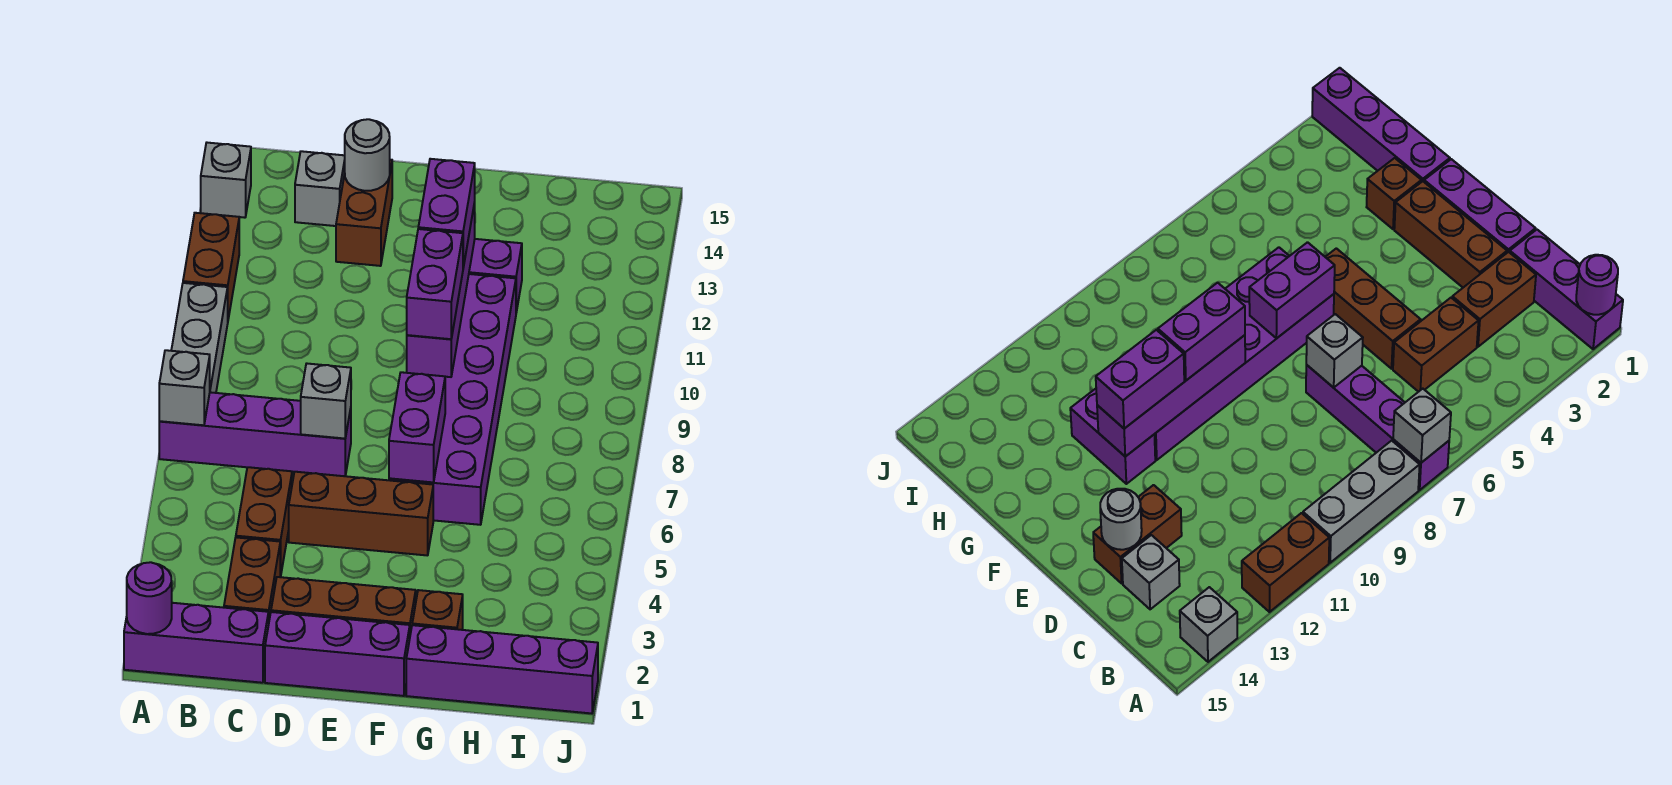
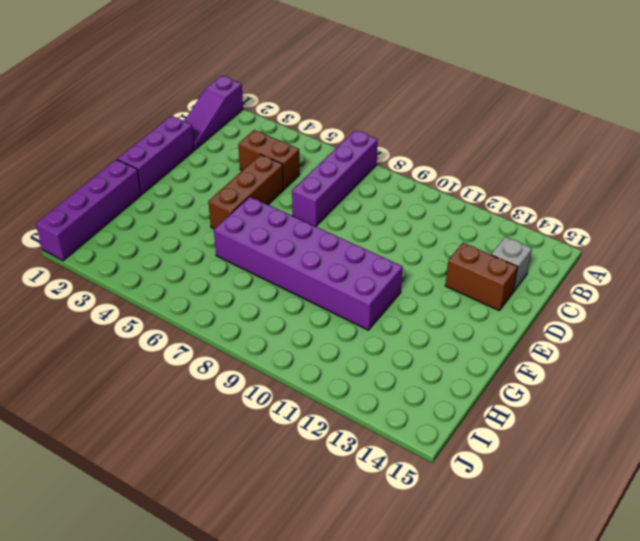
purple slope A1:C1 level 1 top A -> purple brick A1:C1 level 1
none -> grey brick A8:A10 level 1
none -> brown brick A11:A12 level 1
none -> grey brick A14 level 1

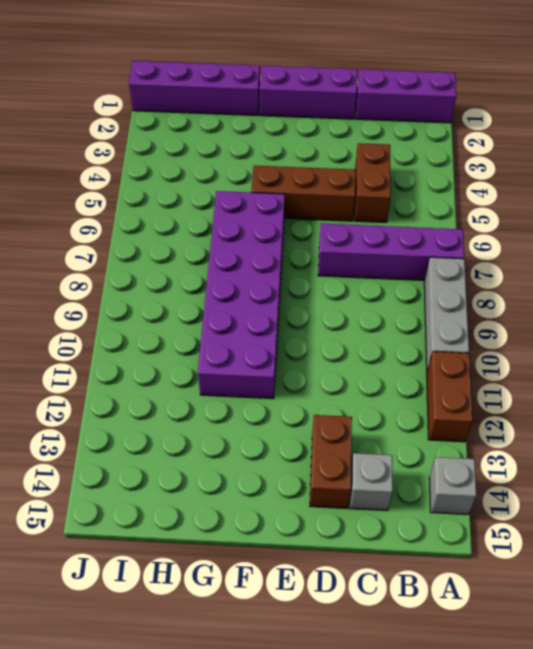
none -> brown brick C2:C3 level 1
none -> brown brick D2:F2 level 1
none -> purple brick F12:G12 level 1

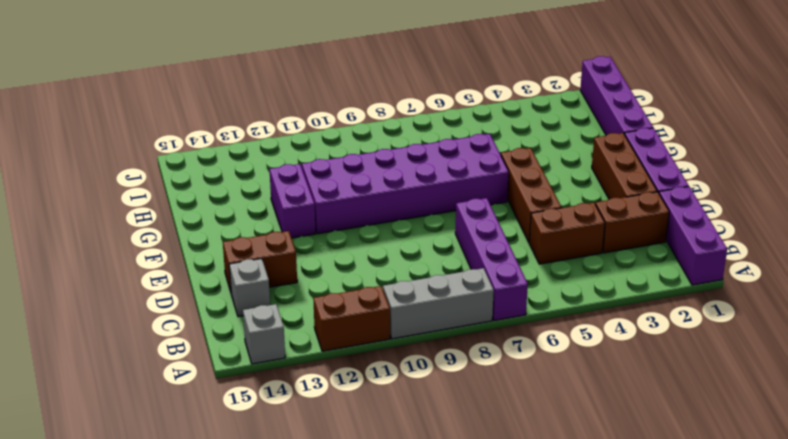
none -> brown brick G2 level 1
none -> purple round brick A1 level 2
none -> grey brick A7 level 2

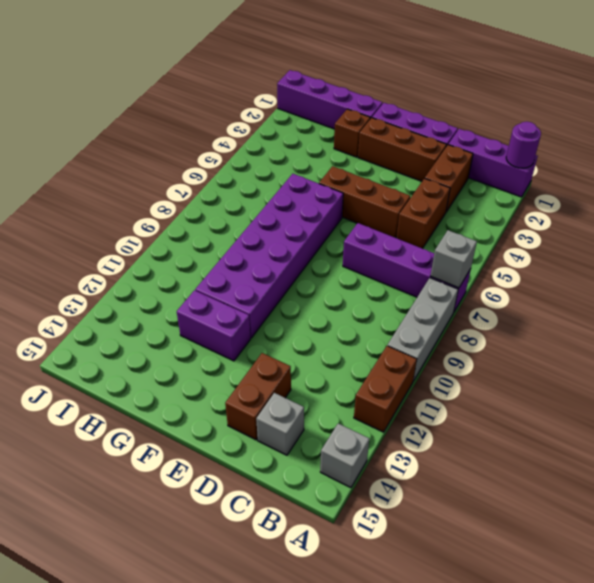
none -> grey brick D7 level 2
none -> grey round brick D14 level 2
none -> purple brick F6:F7 level 2

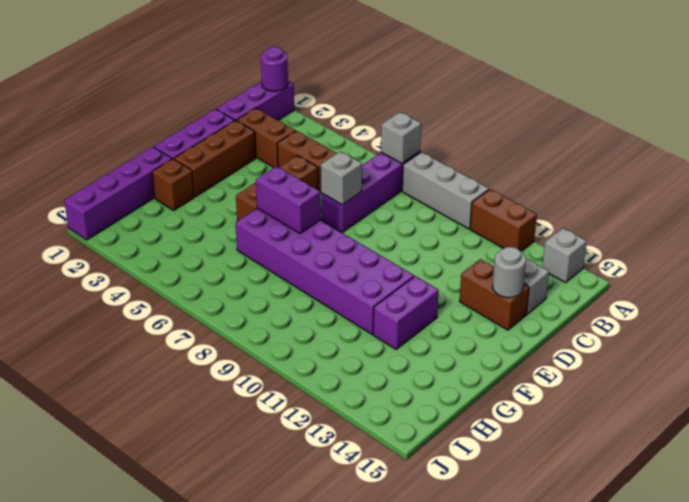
none -> purple brick F9:F12 level 2
none -> purple brick F9:F10 level 3
none -> purple brick F11:F12 level 3

